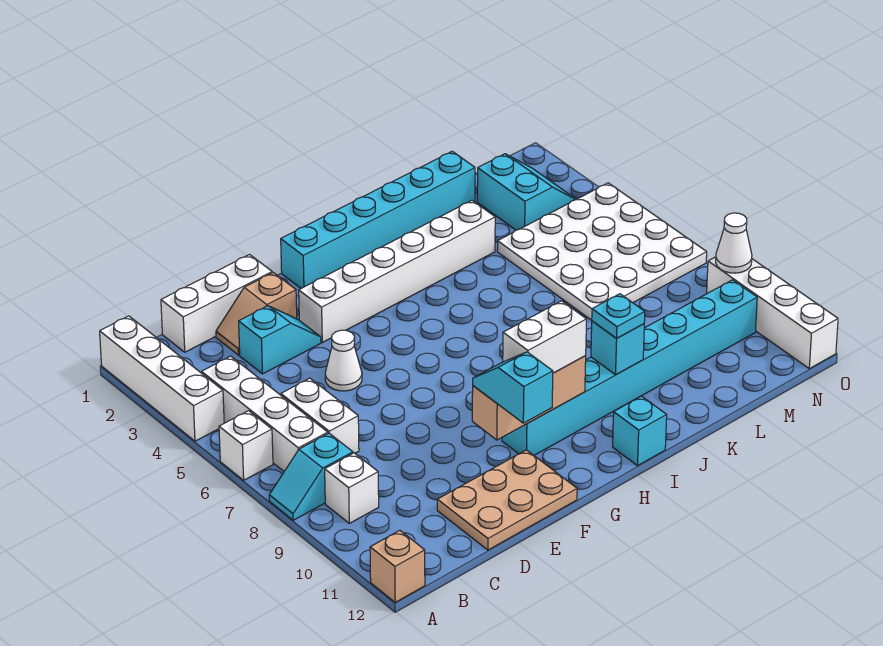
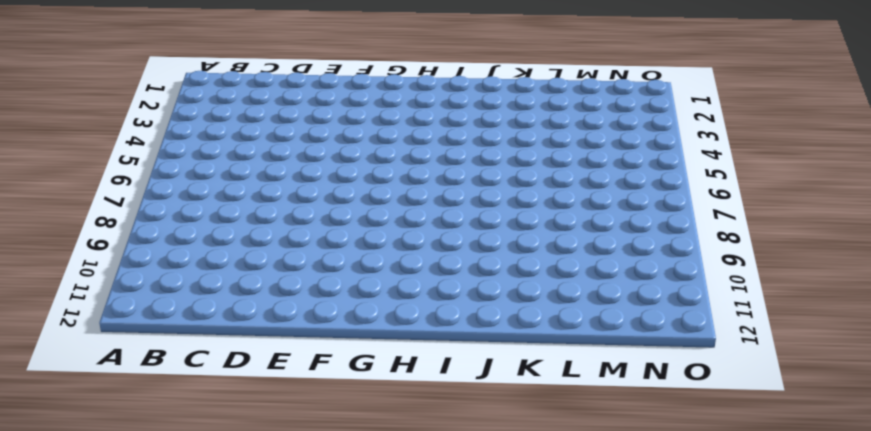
none -> white brick A1:A4 level 1
none -> white brick A6 level 1
none -> cyan slope A8:B8 level 1 top B

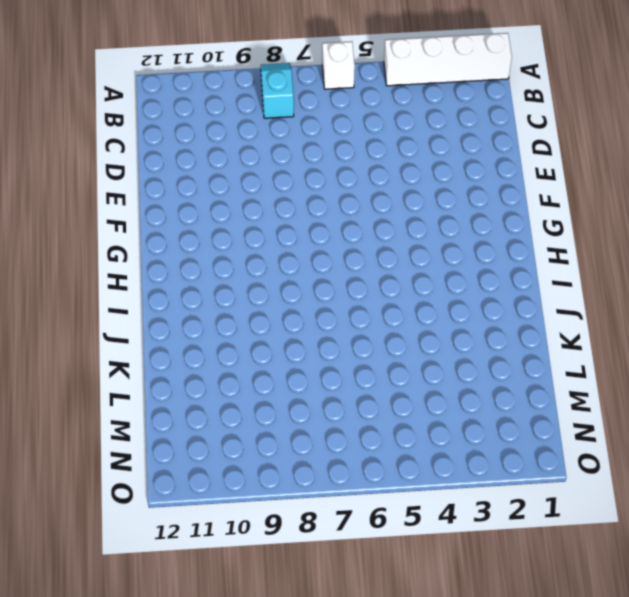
none -> tan brick A12 level 1
none -> white brick B4:B7 level 1
none -> white brick B9 level 1

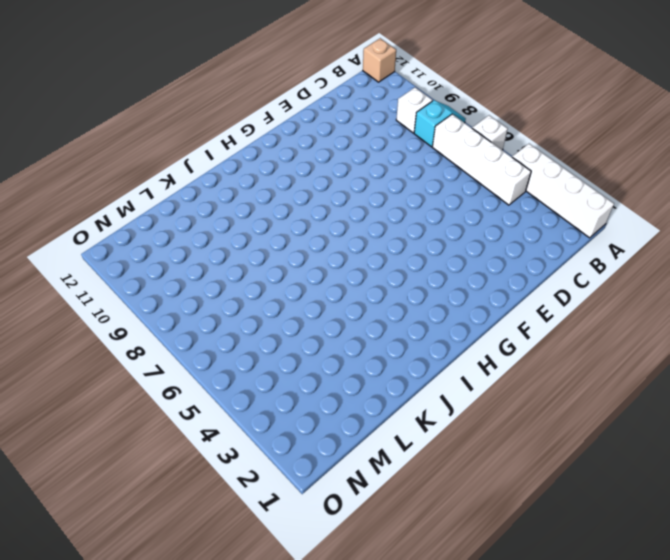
none -> white brick C1:E1 level 1
none -> white brick C6:C7 level 1
none -> tan slope D2:E2 level 1 top E

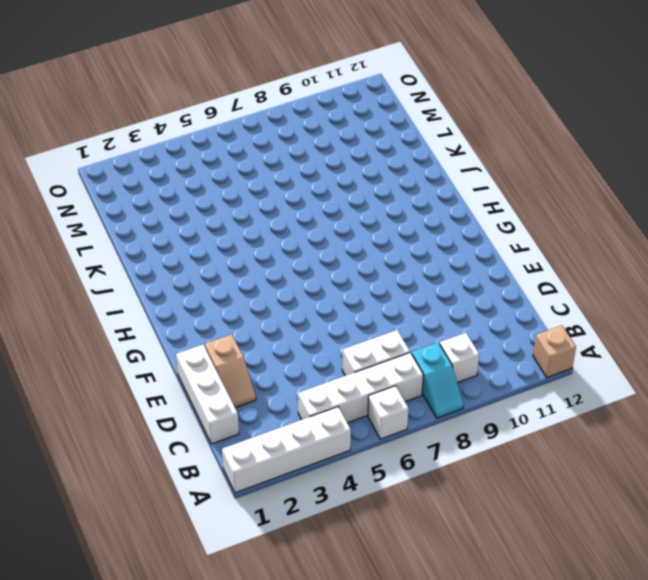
none -> cyan slope D3:E3 level 1 top D
none -> tan plate D11:F12 level 1
none -> white cone E5 level 1

